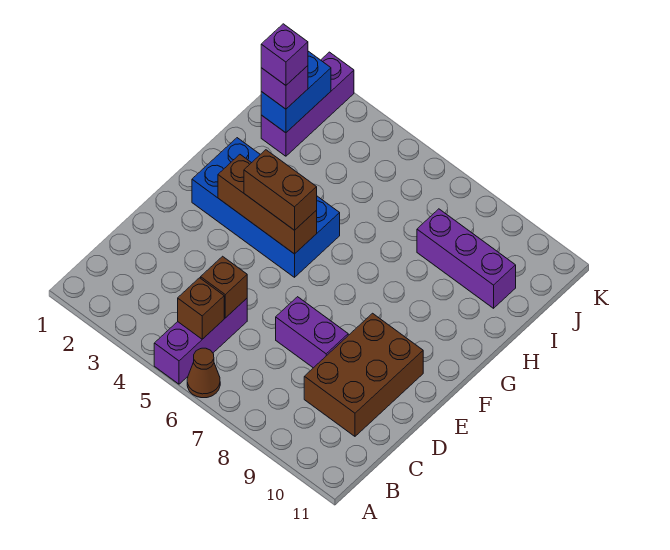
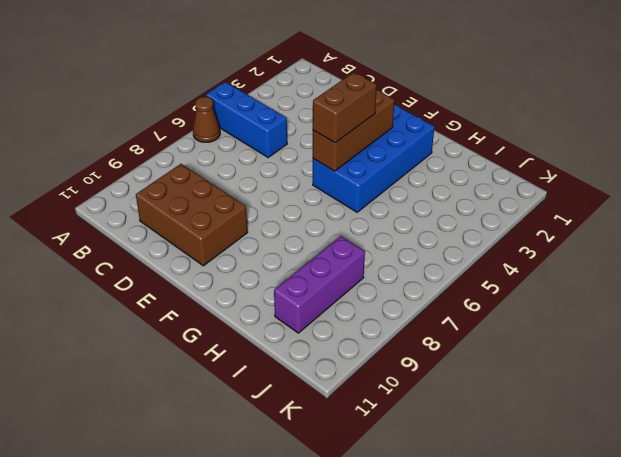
blue brick A5:C5 level 1 -> purple brick A5:C5 level 1
none -> purple brick D7:D8 level 1
none -> purple brick I2:K2 level 1
none -> brown brick B5 level 2

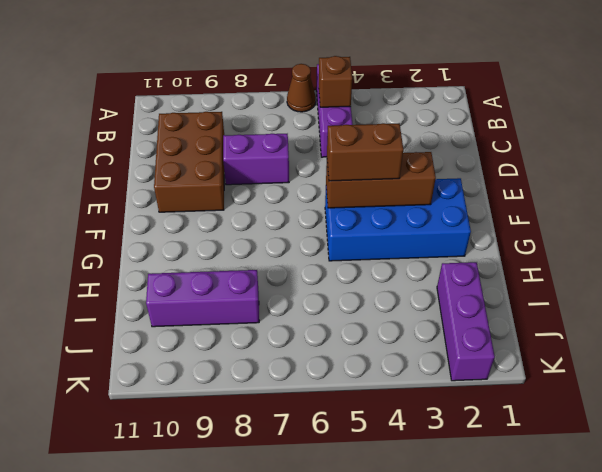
none -> brown brick C5 level 2
none -> blue brick I2:J2 level 2
none -> purple brick I2 level 3

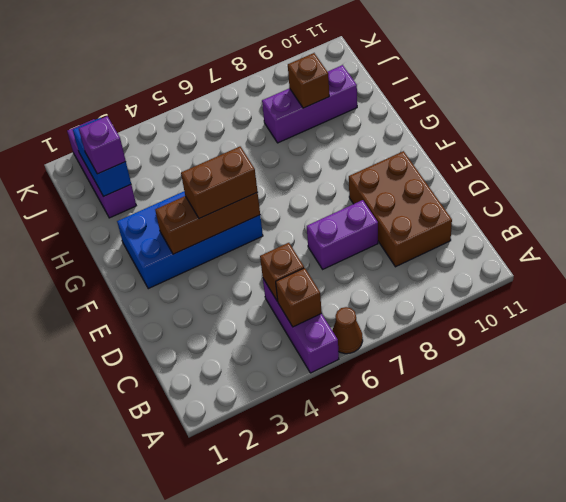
brown brick I9 level 2 -> none
none -> purple brick I2 level 4

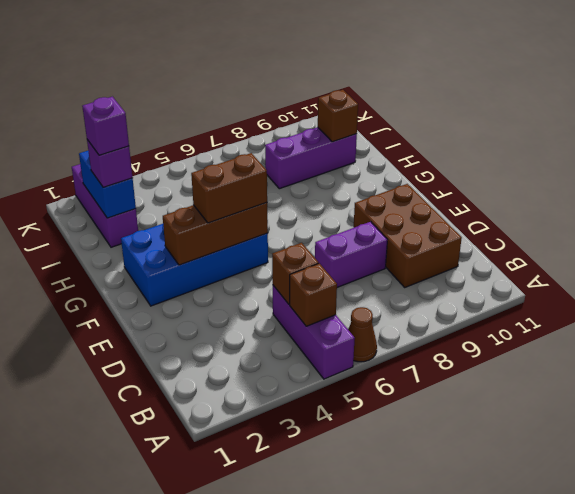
brown brick I10 level 2 -> none

